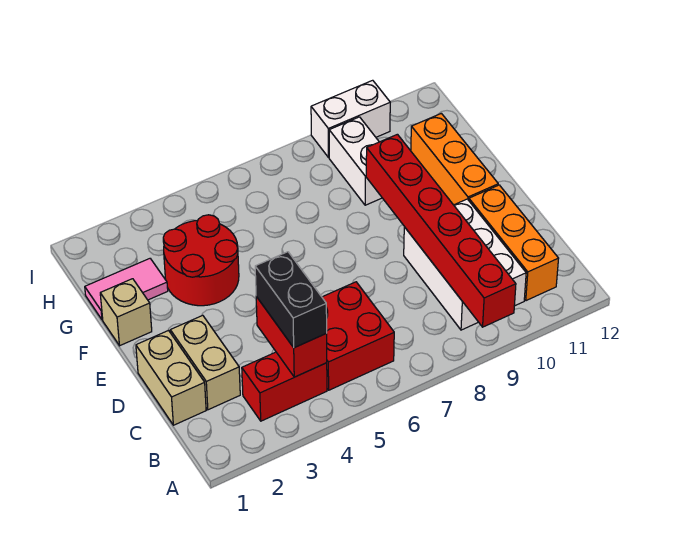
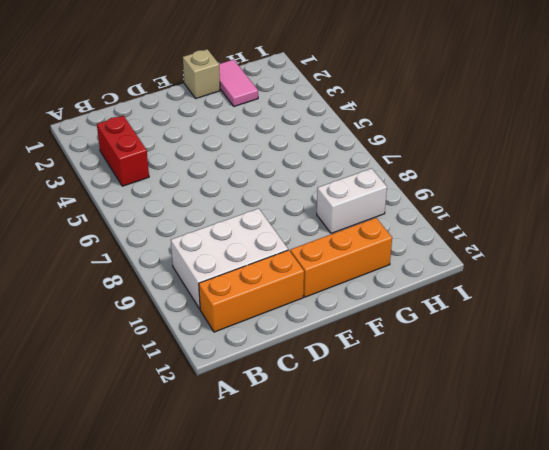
none -> red brick B5:C6 level 1
none -> tan brick C1:D1 level 1
none -> tan brick C2:D2 level 1

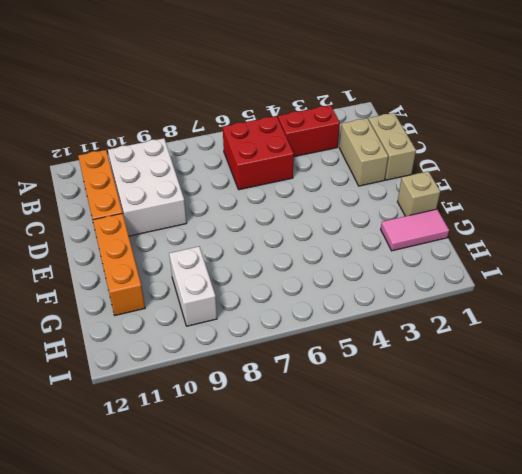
none -> red round brick F3:G4 level 1
none -> white brick I9:I10 level 1
none -> red brick A9:F9 level 2

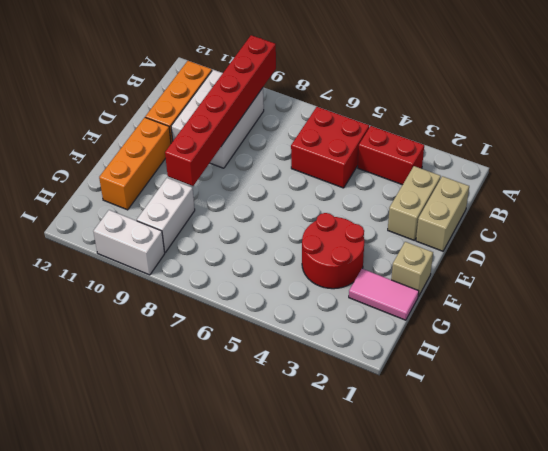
none -> red brick B4:C4 level 2
none -> black brick B4:C4 level 3

